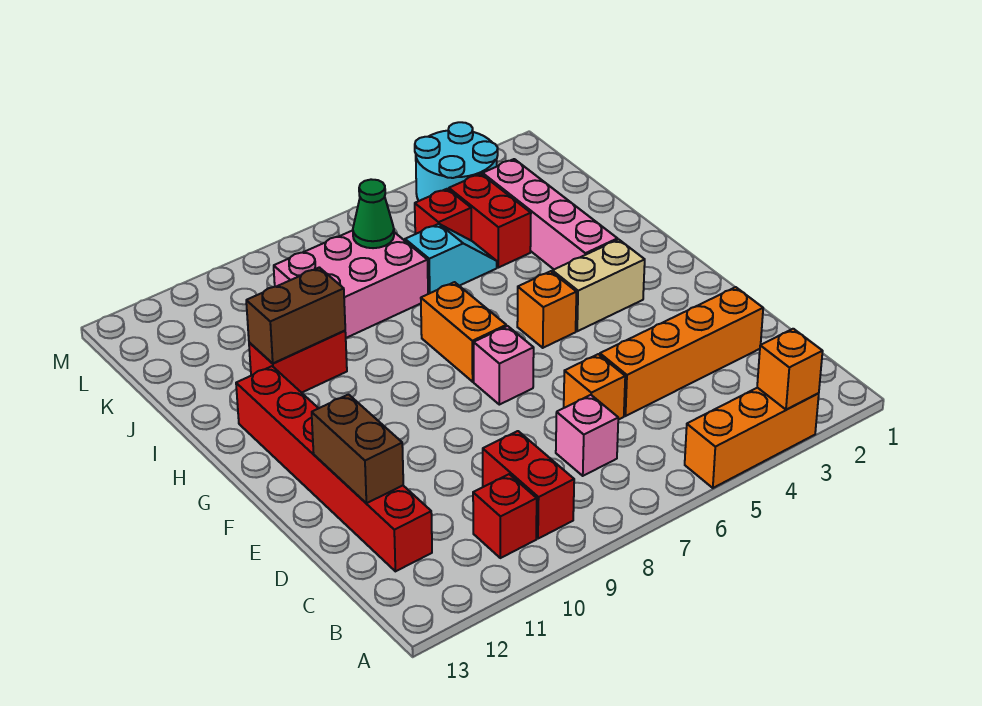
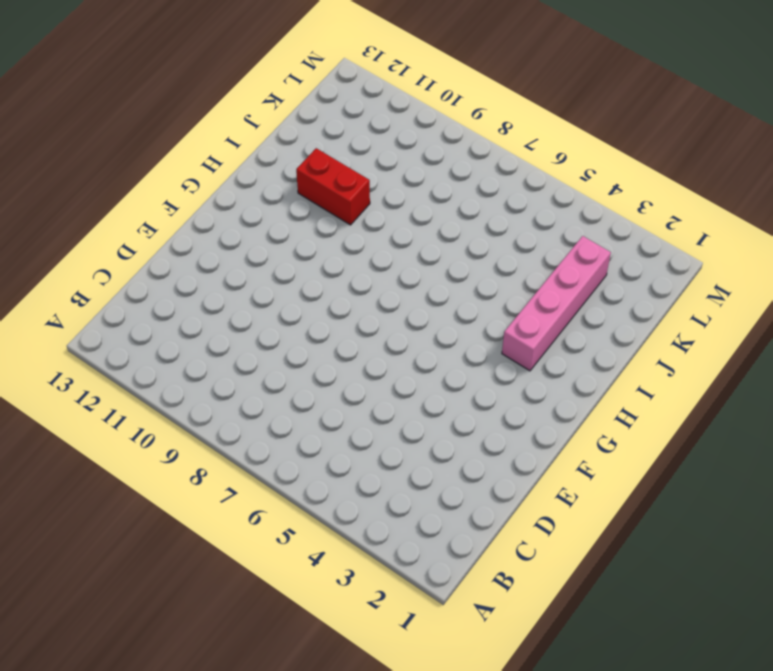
none -> orange brick A3:A5 level 1
none -> red brick B9:C9 level 1
none -> red brick B10 level 1

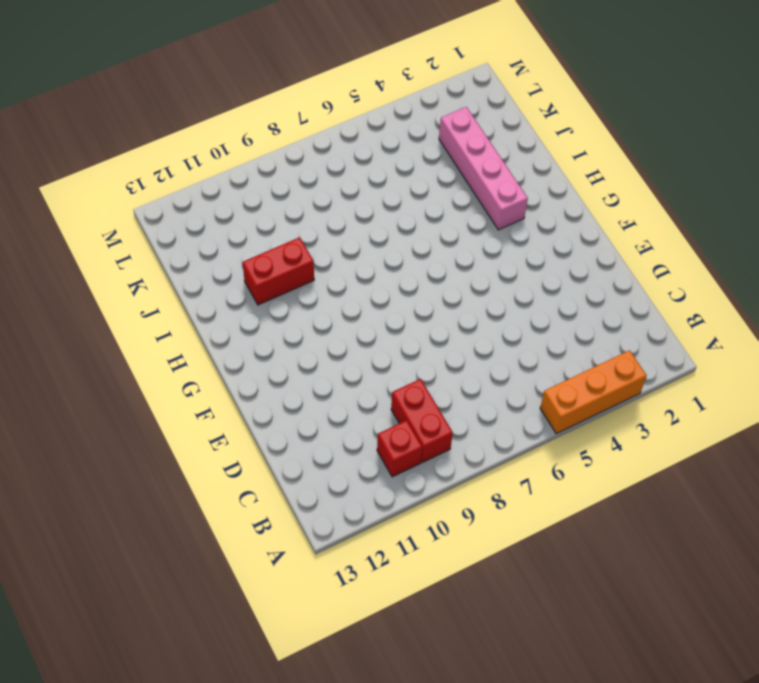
none -> pink brick C7 level 1
none -> red brick C12:H12 level 1
none -> orange brick D2:D5 level 1

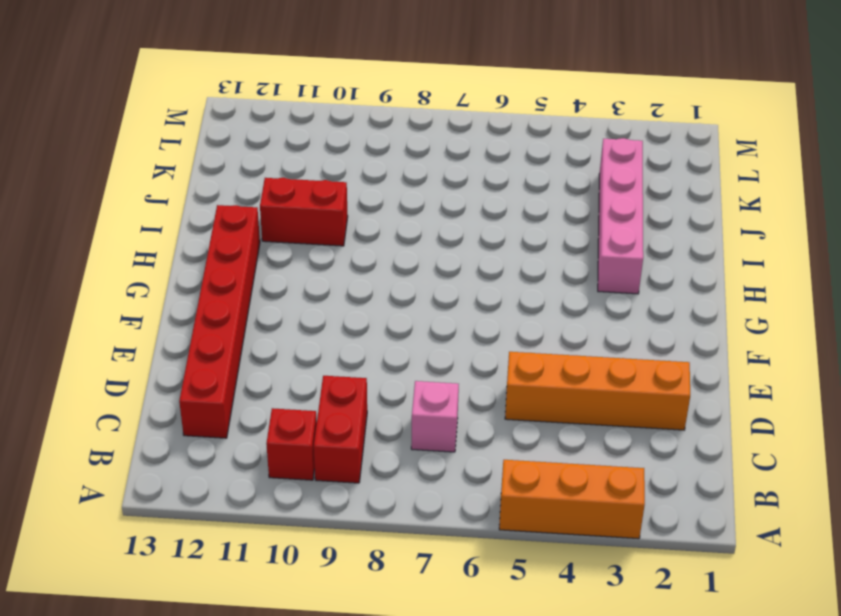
none -> orange brick D6 level 1
none -> pink brick F7 level 1
none -> tan brick G3:G4 level 1

